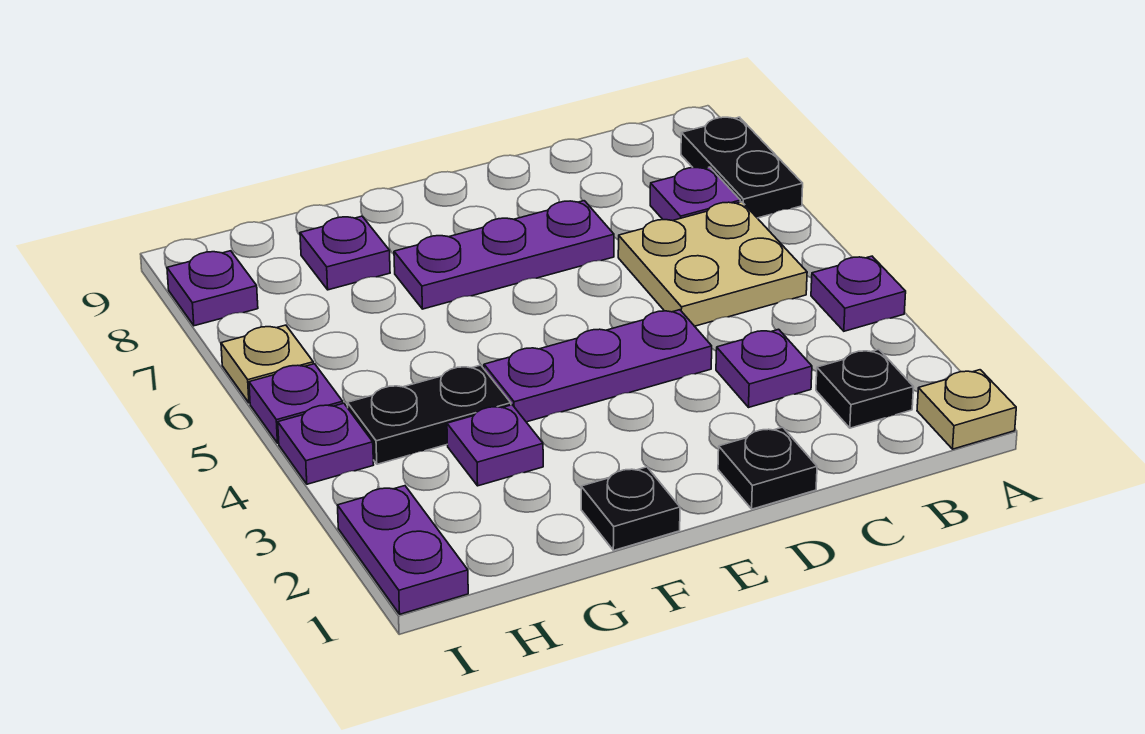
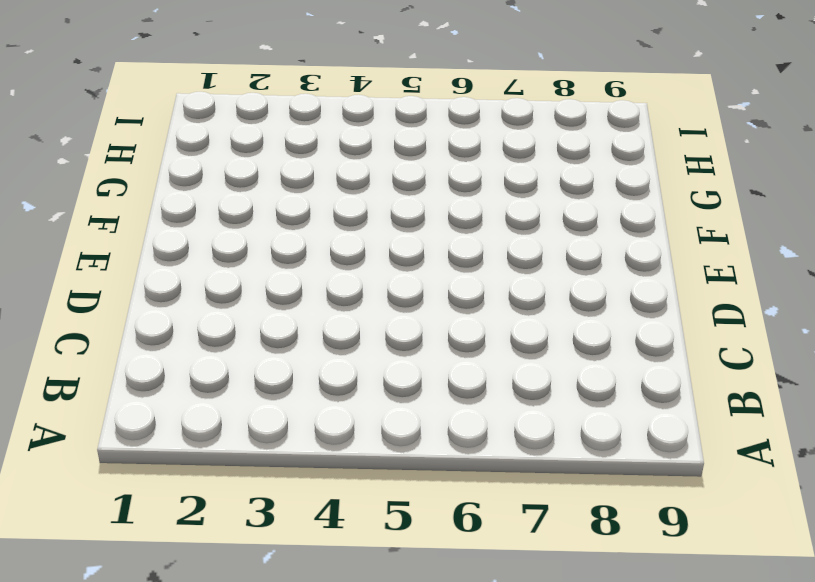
none -> tan plate A1 level 1
none -> purple plate A4 level 1
none -> black plate A7:A8 level 1

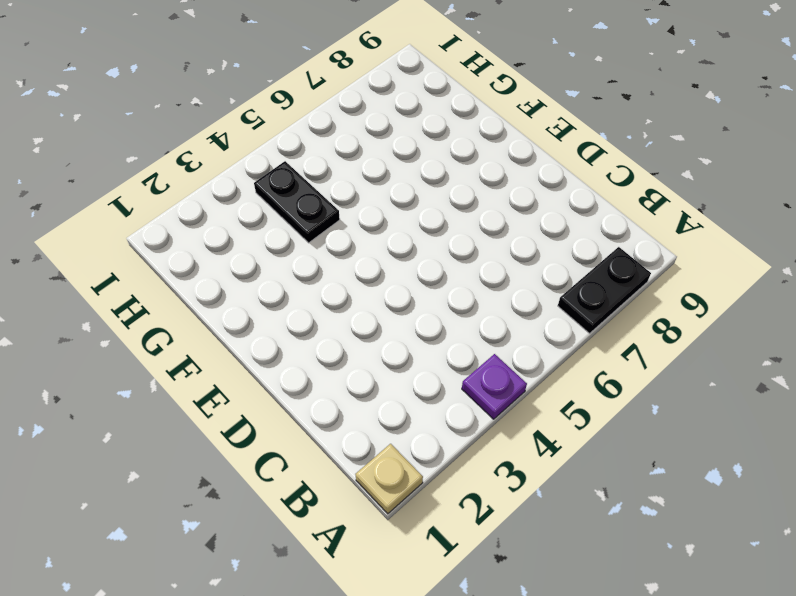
none -> black plate B2 level 1
none -> tan plate B5:C6 level 1
none -> purple plate B7 level 1

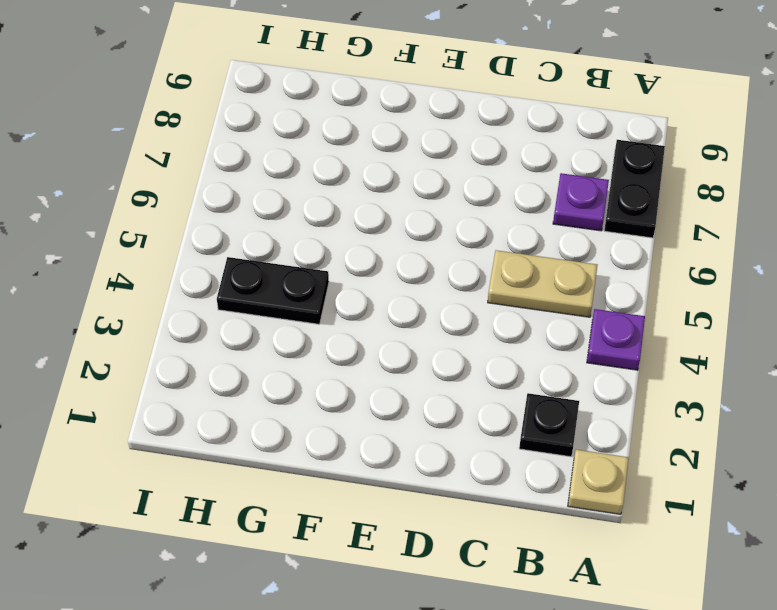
tan plate B5:C5 level 1 -> tan plate B5:C6 level 1
none -> purple plate C3 level 1
none -> black plate D1 level 1
none -> purple plate D4:F4 level 1

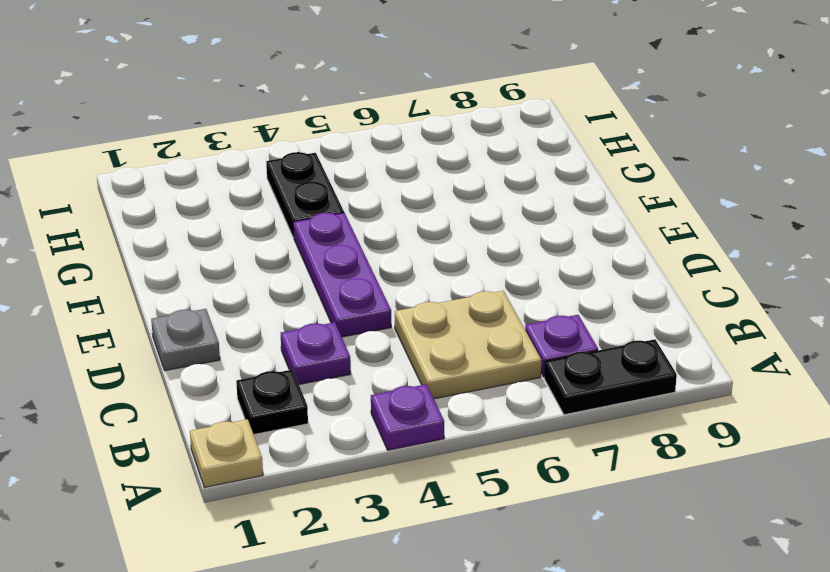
grey plate D1 level 1 -> black plate D1 level 1
none -> purple plate D7:F7 level 1
none -> black plate F1 level 1
none -> purple plate G3 level 1

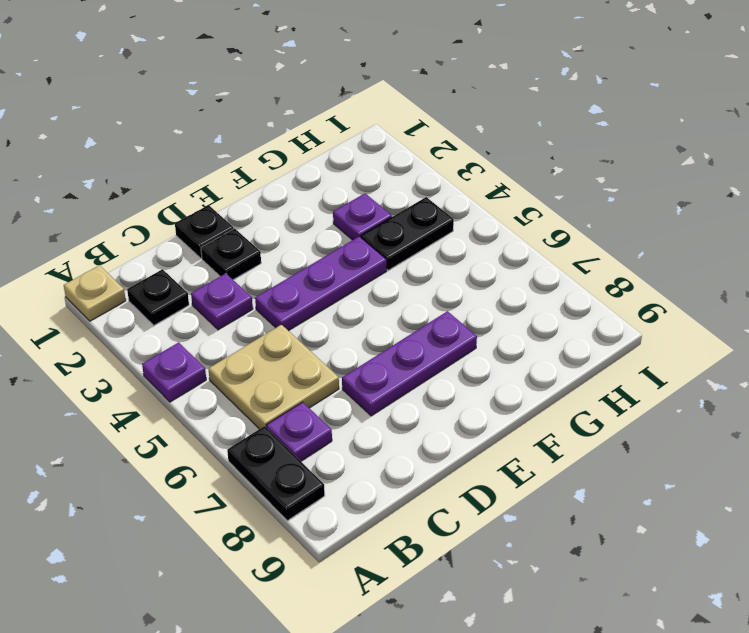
black plate D2 level 1 -> black plate F1 level 1
none -> purple plate G8 level 1
none -> purple plate I1:I2 level 1
none -> purple plate I4 level 1

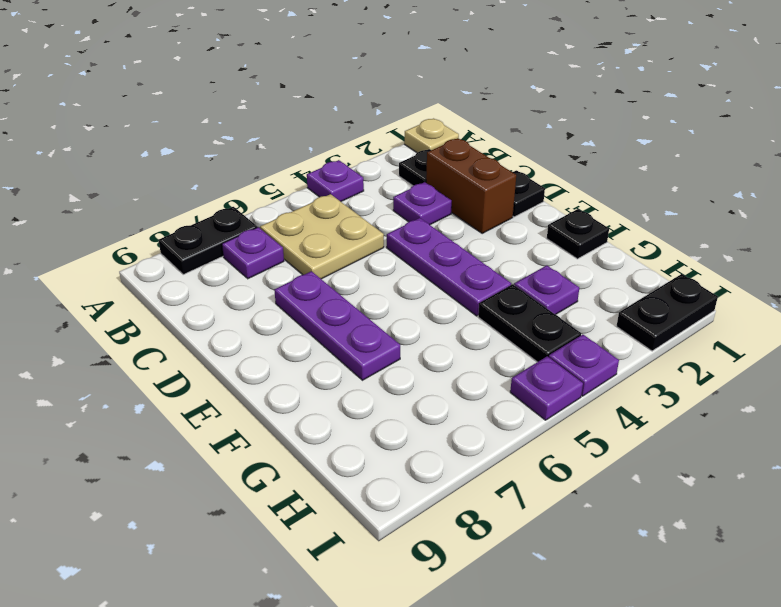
brown brick C2:D2 level 1 -> none
black plate I1:I2 level 1 -> purple plate I1:I2 level 1
none -> purple plate G8 level 1
none -> tan plate I6 level 1
none -> purple plate I8 level 1

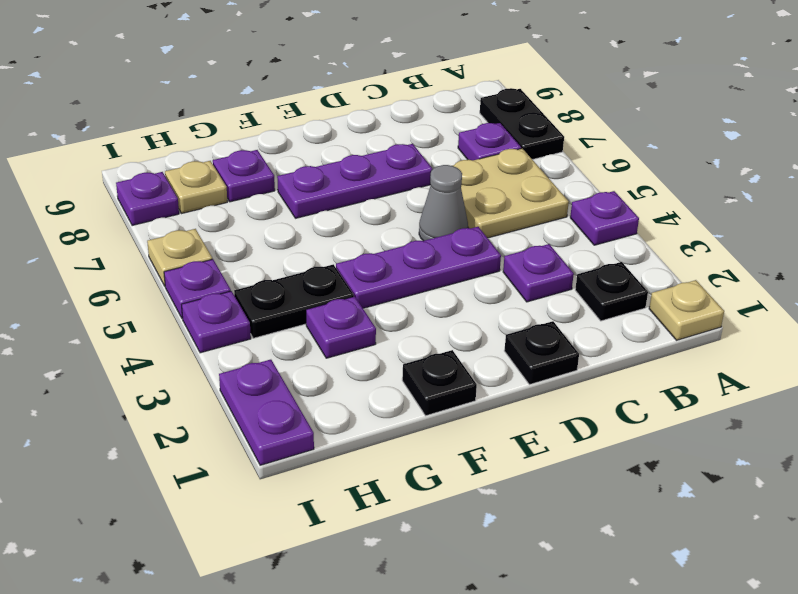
grey cone D5 level 1 -> none
tan plate H8 level 1 -> none

